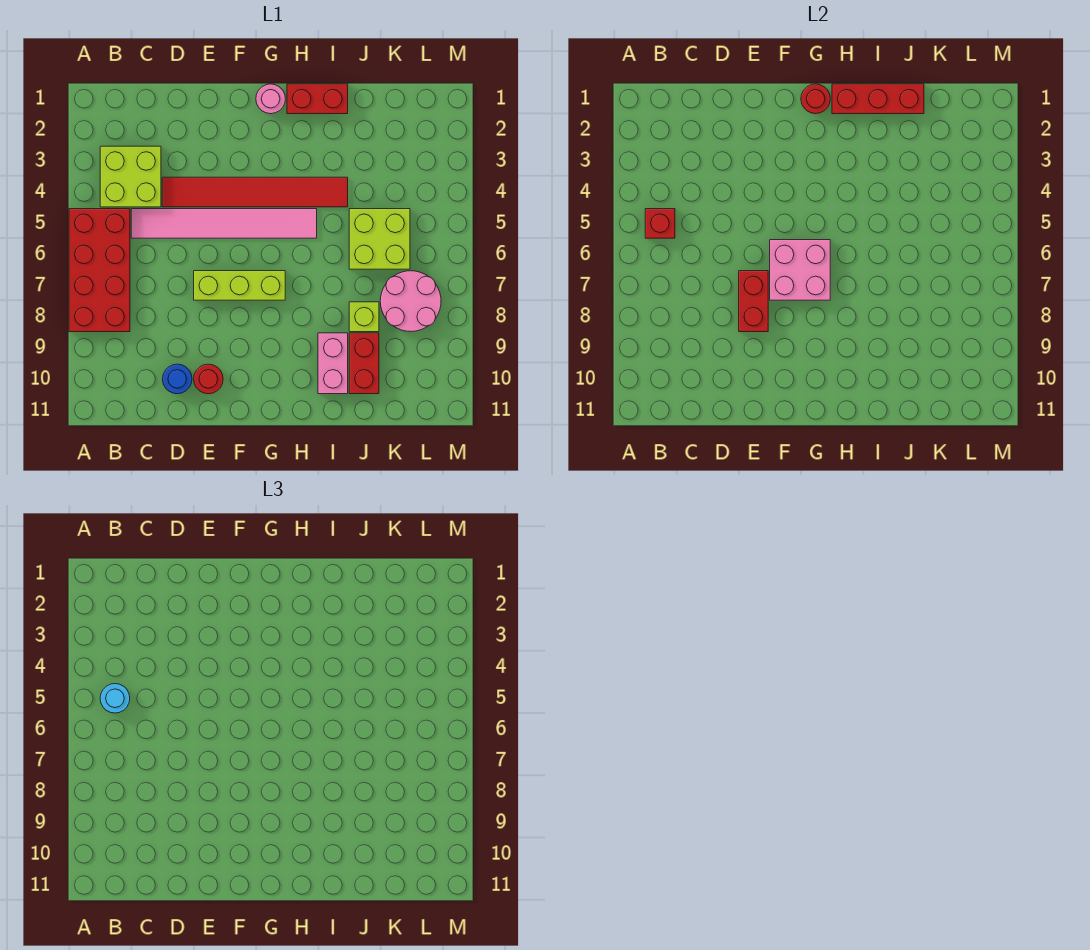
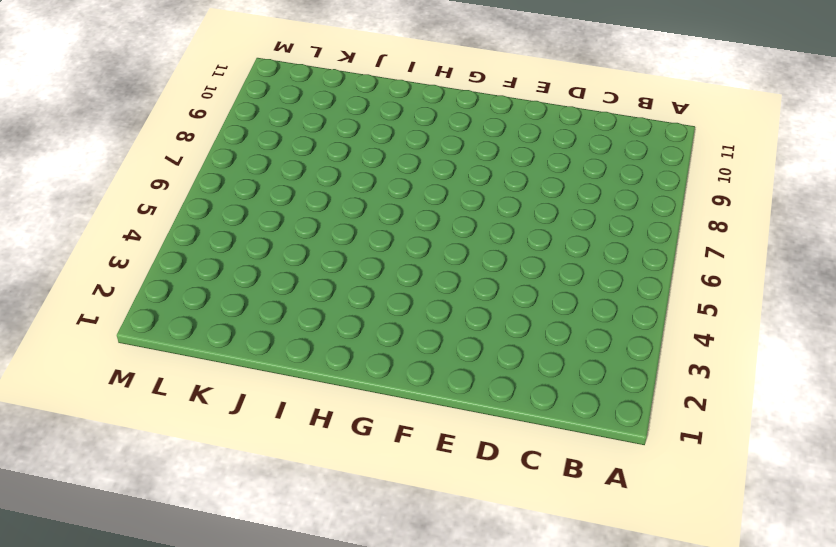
none -> red brick A5:B8 level 1
none -> lime brick B3:C4 level 1
none -> pink tile C5:H5 level 1

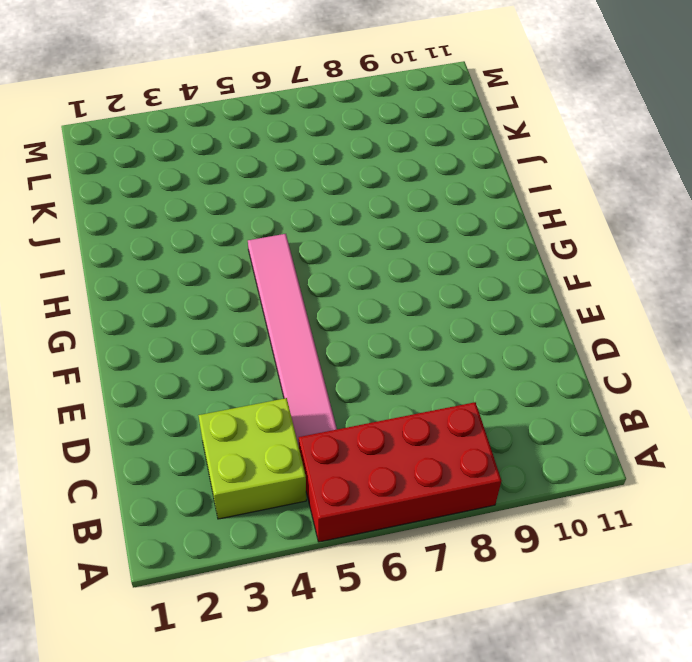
none -> red tile D4:I4 level 1
none -> blue round brick D10 level 1
none -> lime brick E7:G7 level 1

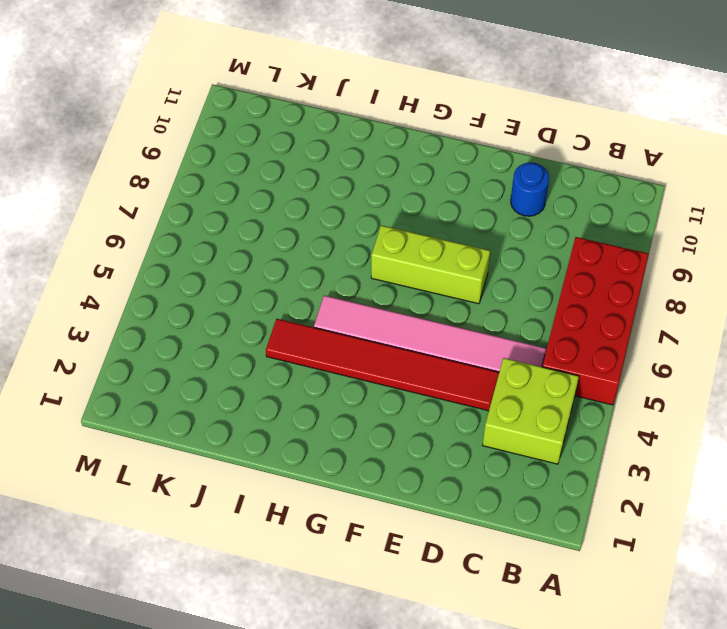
none -> red round brick E10 level 1
none -> pink round brick G1 level 1
none -> red brick H1:I1 level 1

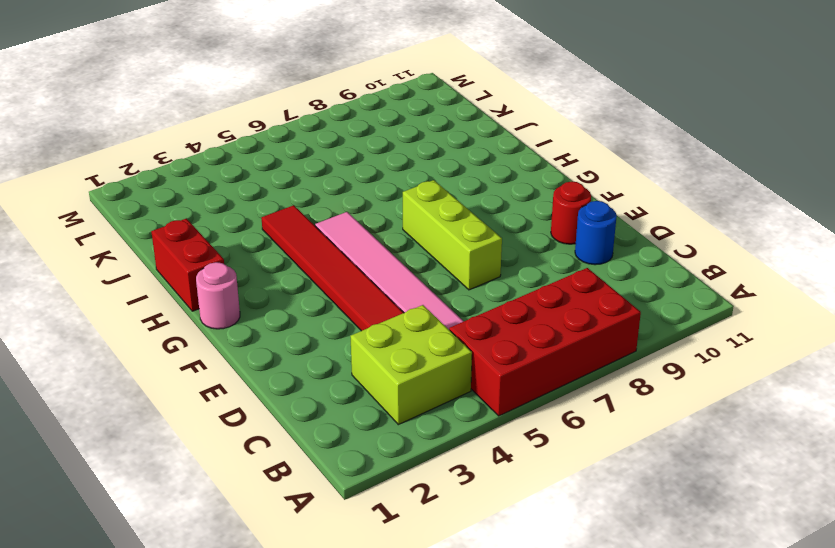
none -> pink brick I9:I10 level 1
none -> lime brick J5:K6 level 1
none -> lime brick J8 level 1

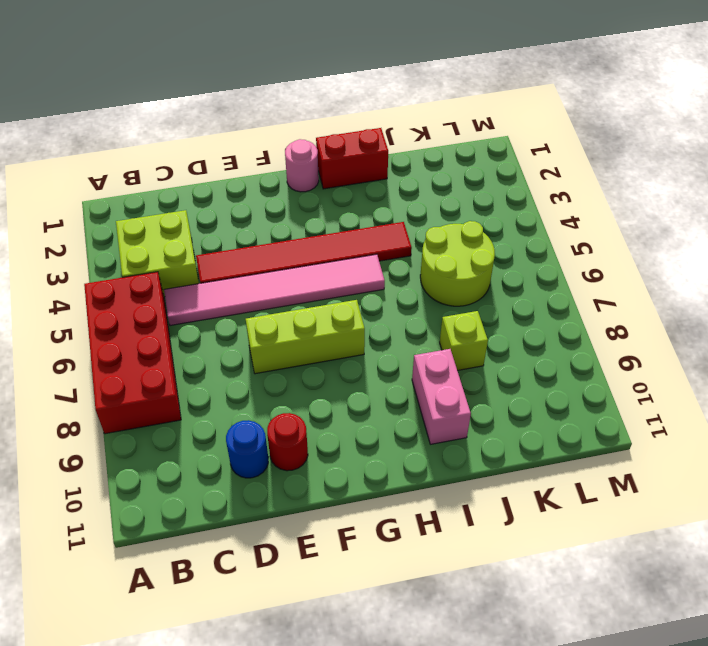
lime round brick J5:K6 level 1 -> lime brick J5:K6 level 1
none -> red brick J9:J10 level 1
none -> pink round brick K7:L8 level 1
none -> red brick B5 level 2

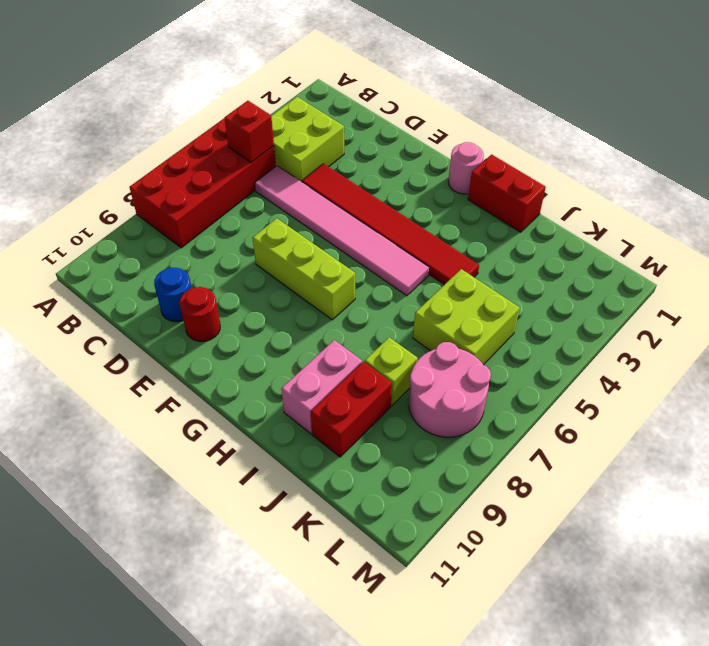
none -> red brick E7:E8 level 2
none -> pink brick F6:G7 level 2
none -> red round brick G1 level 2

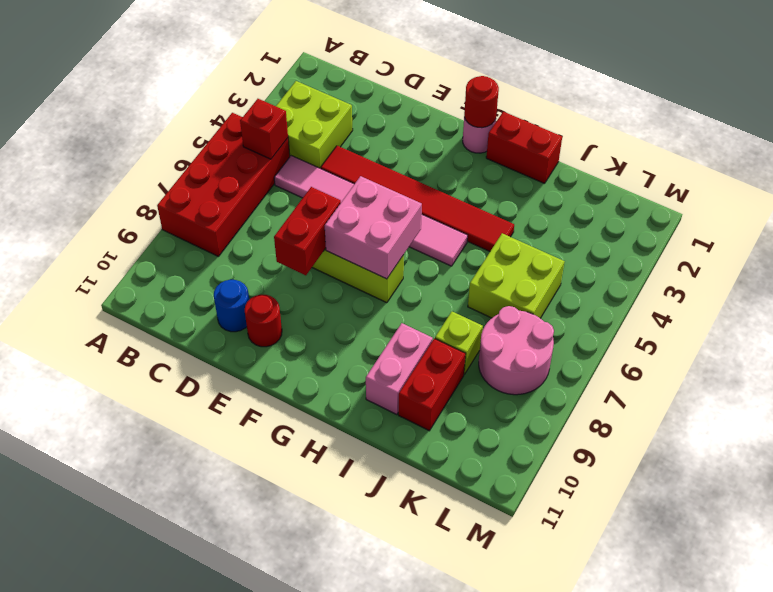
none -> red brick H1:J1 level 2
none -> cyan round brick B5 level 3

